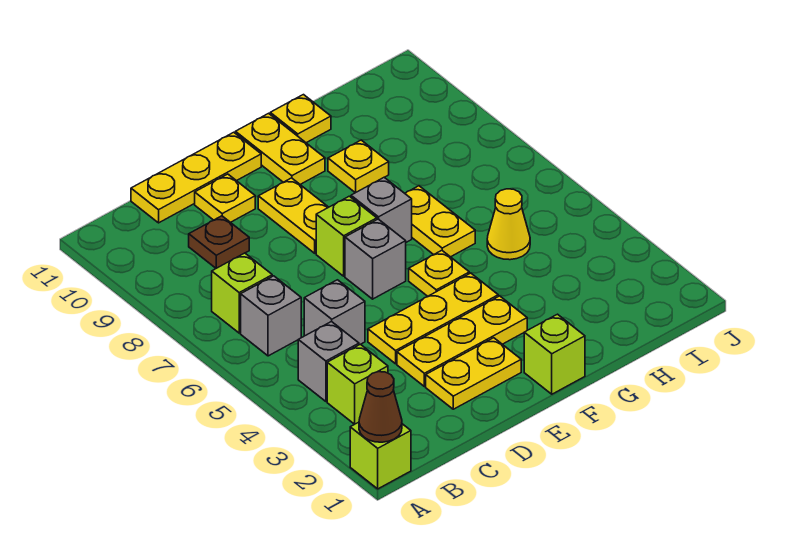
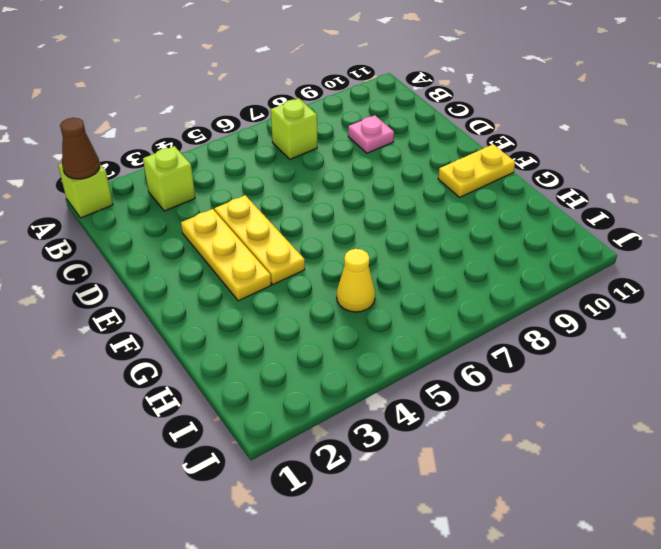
pink plate C9 level 1 -> brown plate C9 level 1
none -> grey brick B4 level 1
none -> grey brick B6 level 1
none -> grey brick C5 level 1

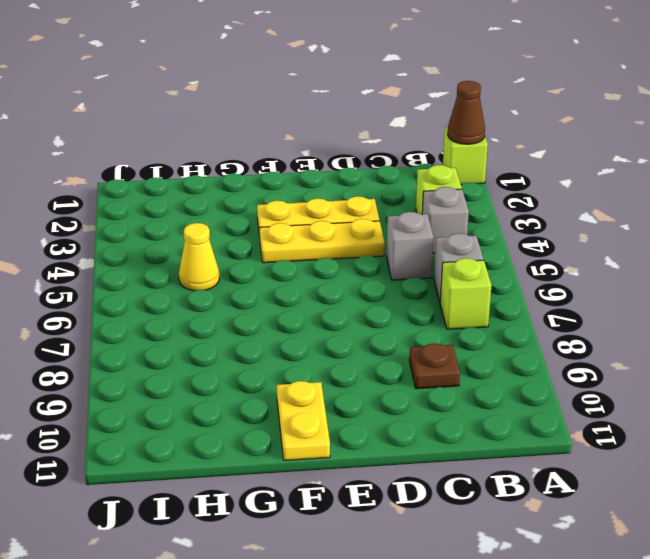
none -> yellow plate C11:E11 level 1
none -> yellow plate D2:E2 level 1
none -> yellow plate D10 level 1

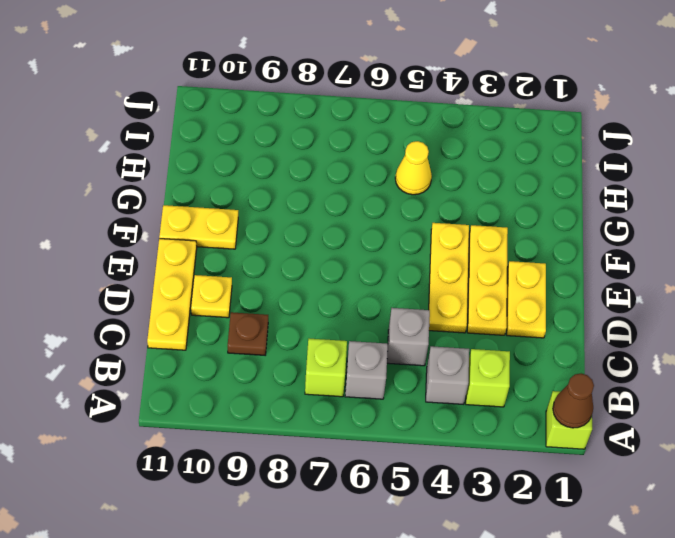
none -> grey brick E6 level 1
none -> lime brick E7 level 1
none -> yellow plate E8:E9 level 1

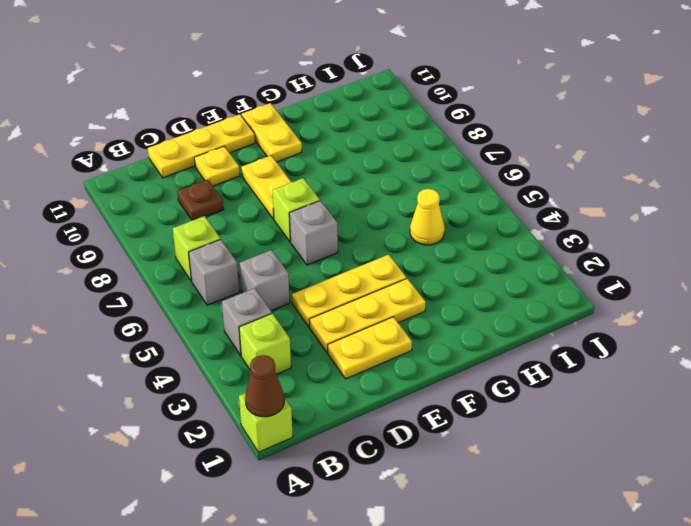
none -> lime brick F1 level 1
none -> yellow plate F5 level 1
none -> grey brick F7 level 1

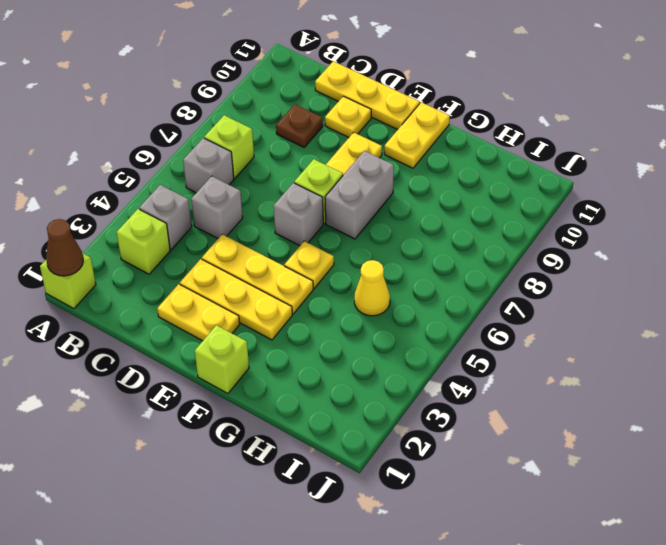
grey brick F7:F8 level 1 -> grey brick F7 level 1
none -> yellow plate G6:G7 level 1
none -> yellow plate G9 level 1
none -> yellow plate G11 level 1

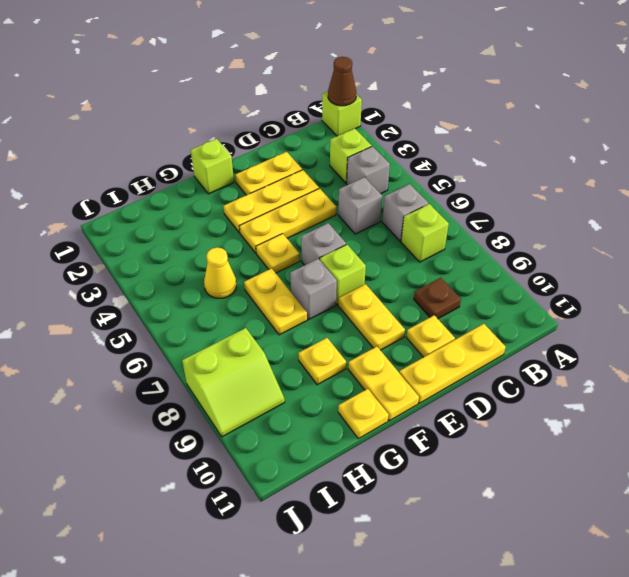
lime slope I8:J9 level 1 top 8 -> none

